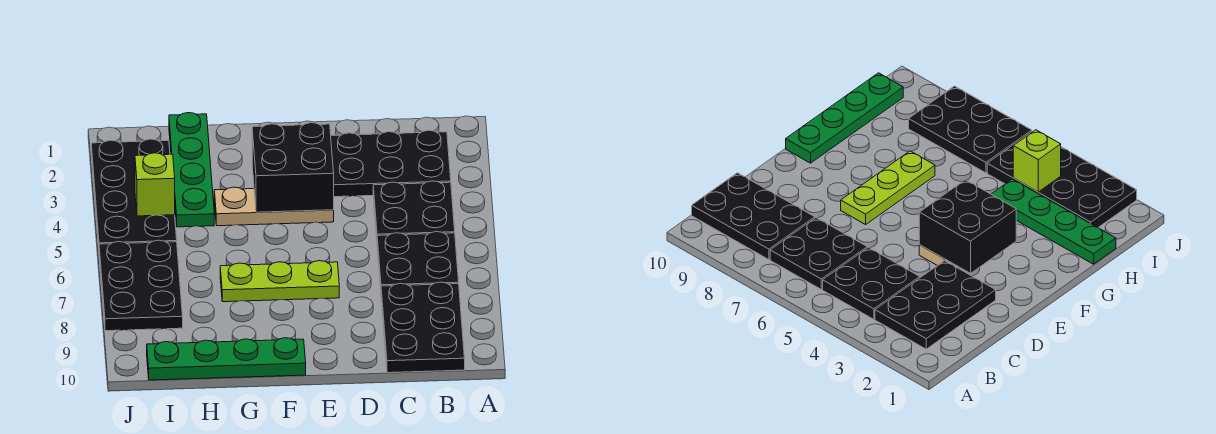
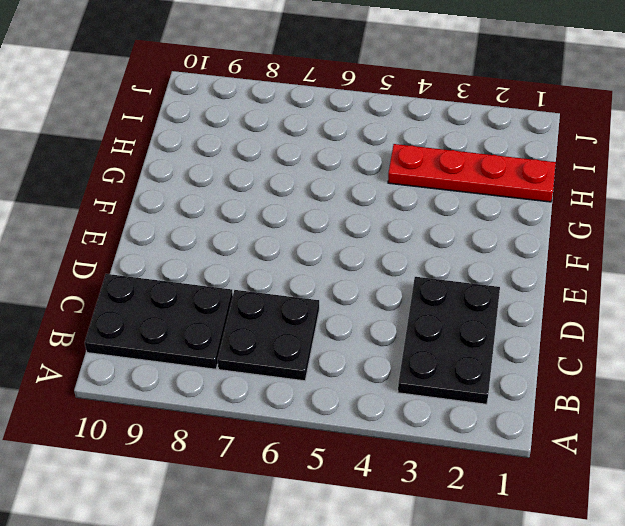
red plate H1:H4 level 1 -> green plate H1:H4 level 1
none -> black plate B4:C5 level 1
none -> tan plate E4:G4 level 1
none -> lime plate E7:G7 level 1

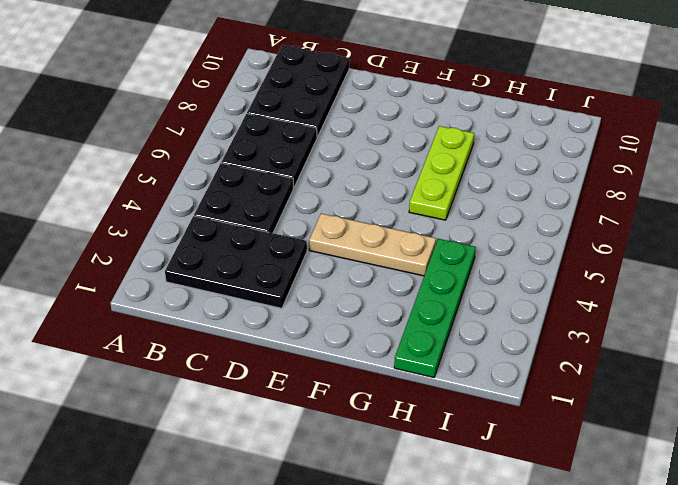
lime plate G6:G8 level 1 -> lime plate E7:G7 level 1
none -> green plate F10:I10 level 1
none -> black plate I2:J5 level 1
none -> black plate I6:J8 level 1

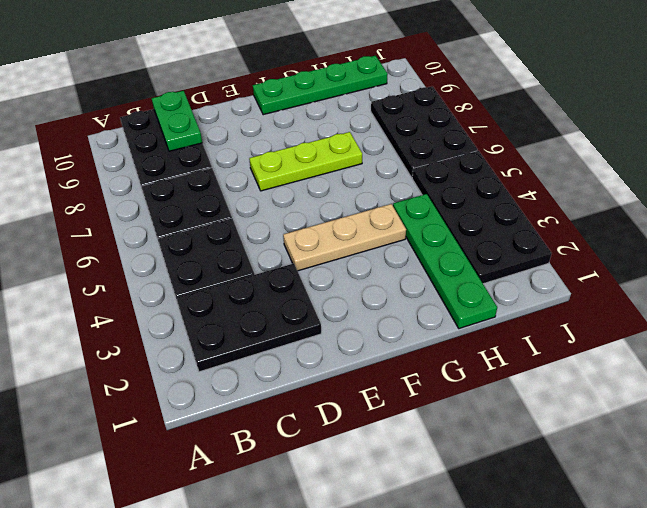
green plate C9:C10 level 2 -> none
none -> black brick E3:F4 level 2
none -> lime brick I4 level 2

